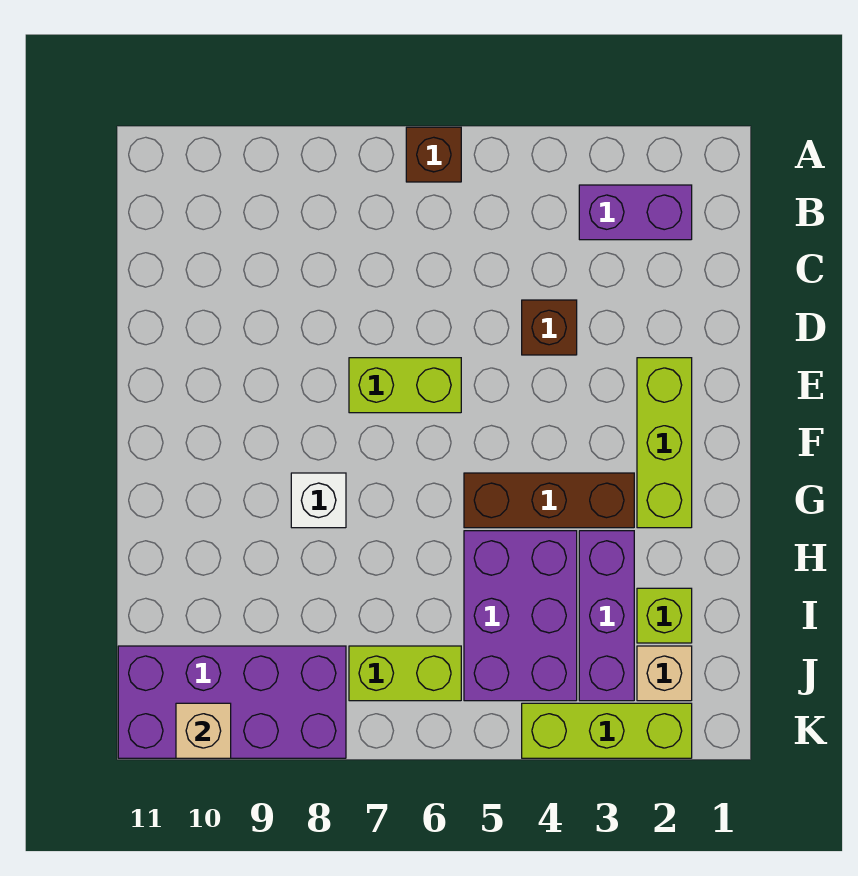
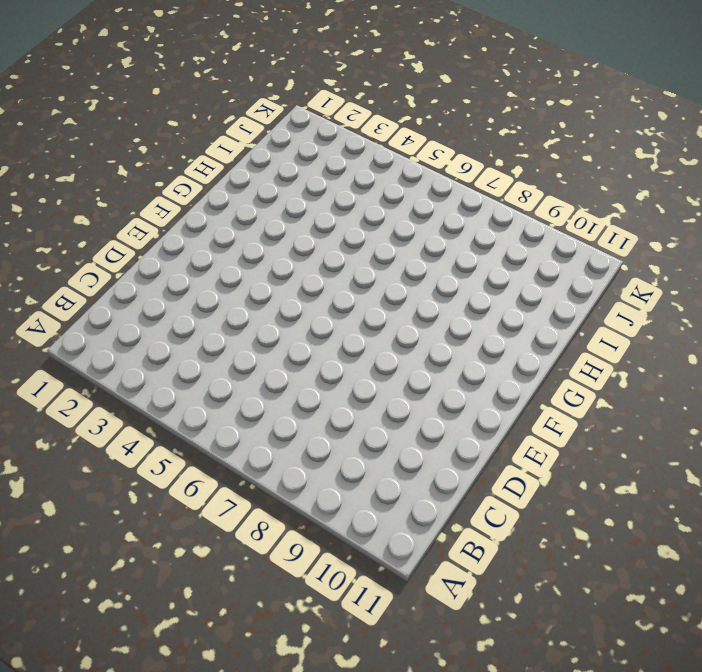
none -> brown brick A6 level 1
none -> purple brick B2:B3 level 1
none -> brown brick D4 level 1

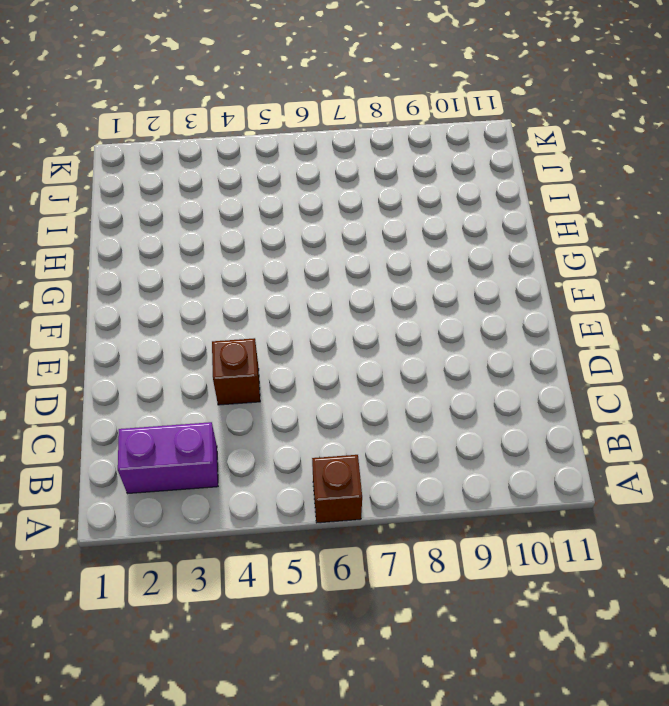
none -> lime brick E2:G2 level 1
none -> lime brick E6:E7 level 1
none -> brown brick G3:G5 level 1

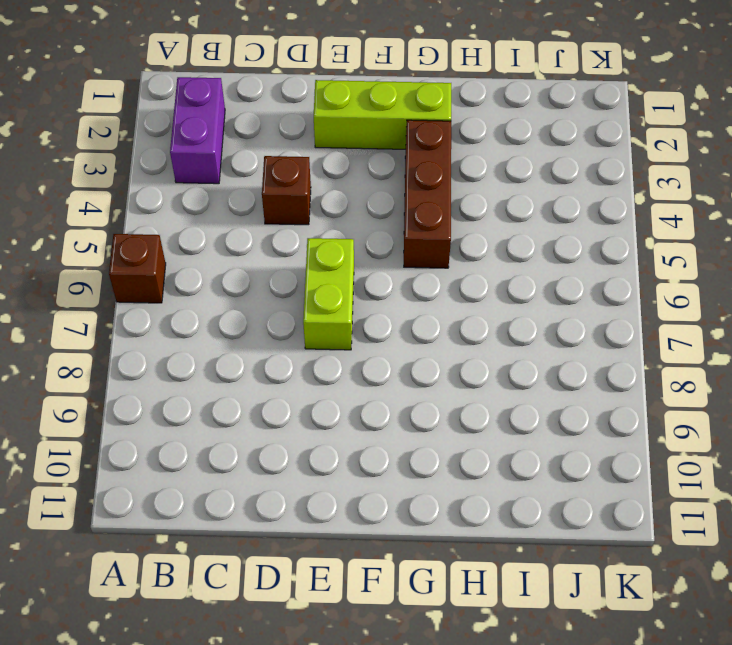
none -> white brick G8 level 1
none -> purple brick H3:J3 level 1
none -> purple brick H4:J5 level 1

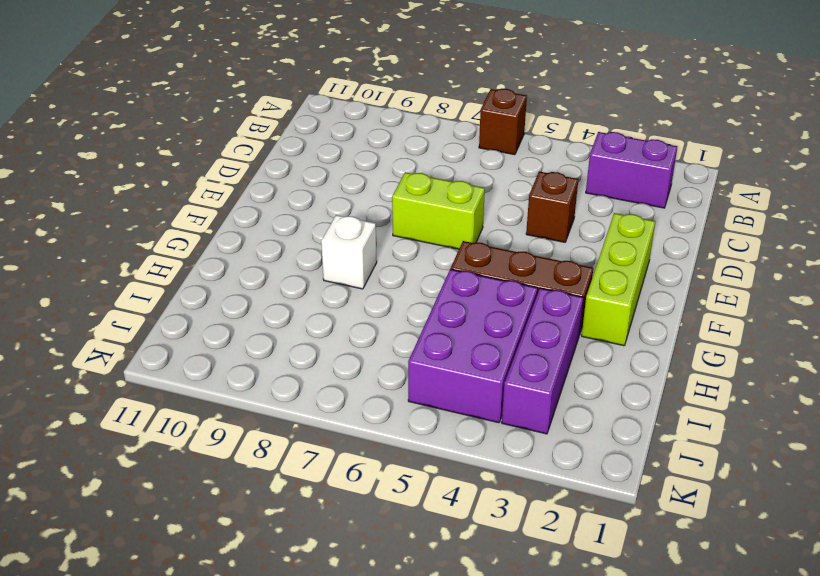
none -> lime brick I2 level 1
none -> tan brick J2 level 1
none -> lime brick J6:J7 level 1

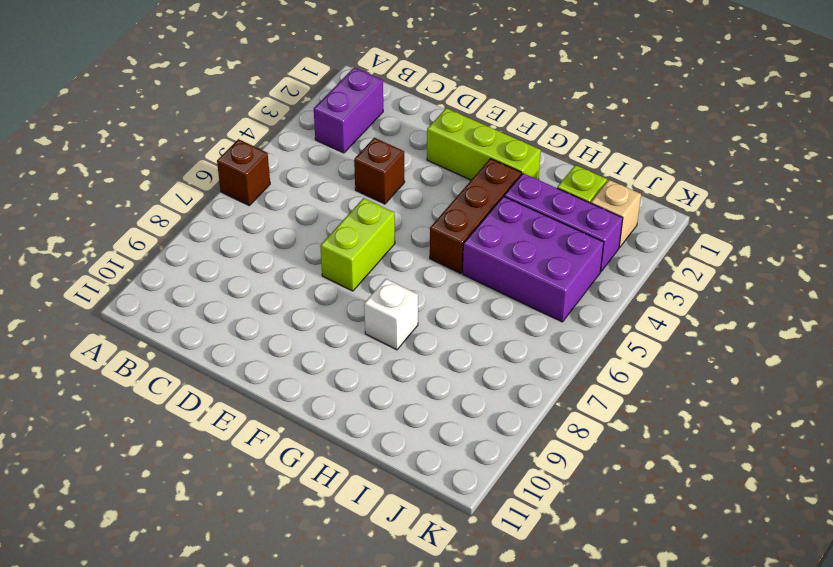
none -> lime brick J6:J7 level 1
none -> purple brick J8:K11 level 1
none -> lime brick K2:K4 level 1

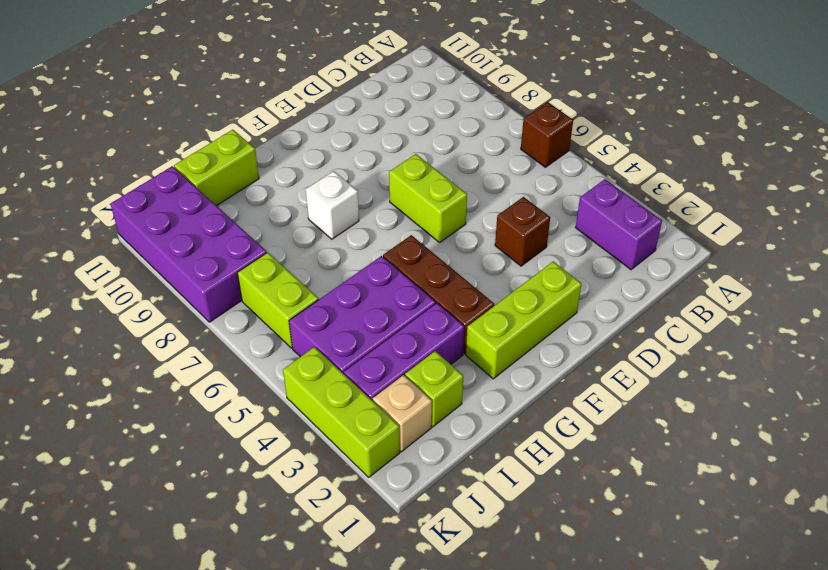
lime brick H11:I11 level 1 -> none
none -> tan brick K10 level 2

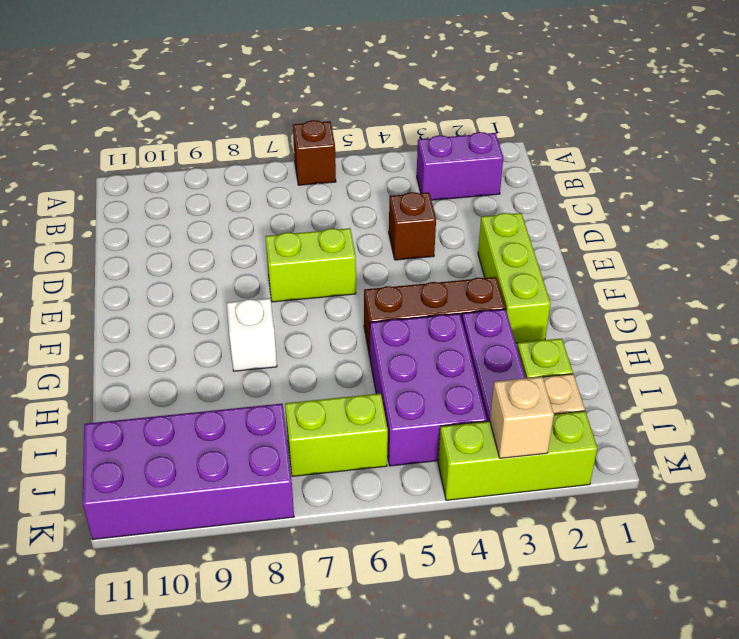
tan brick K3 level 2 -> tan brick K10 level 2

